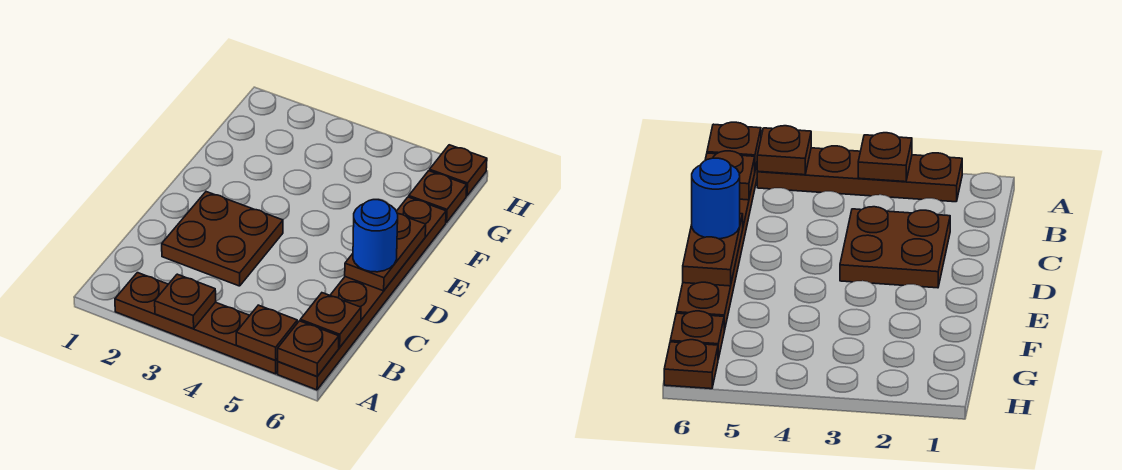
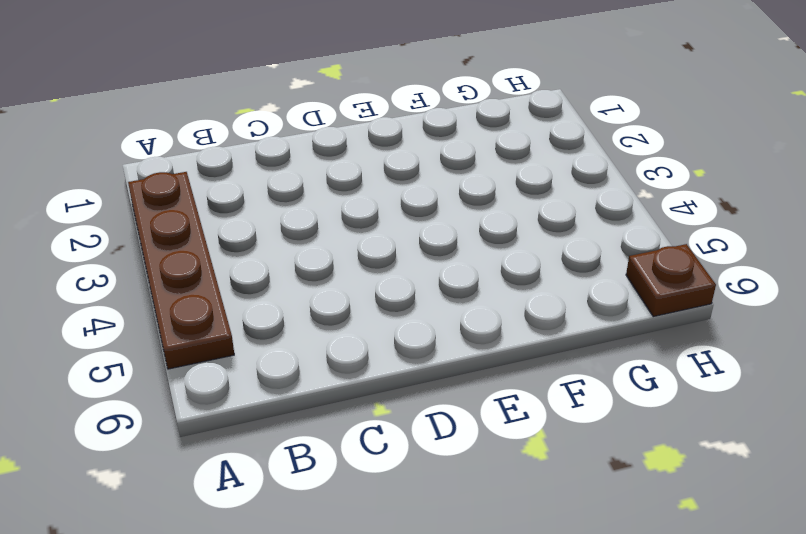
none -> brown plate A6:F6 level 1
none -> brown plate C2:D3 level 1

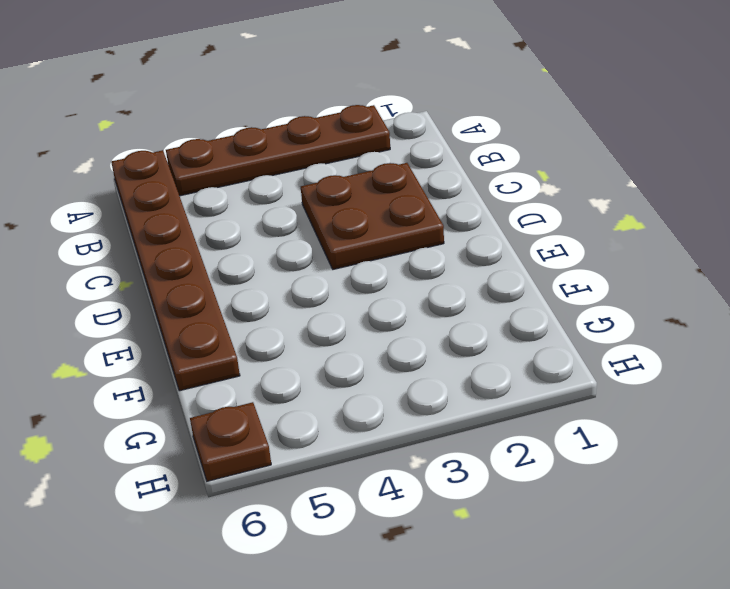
none -> brown plate G6 level 1
none -> brown plate A3 level 2

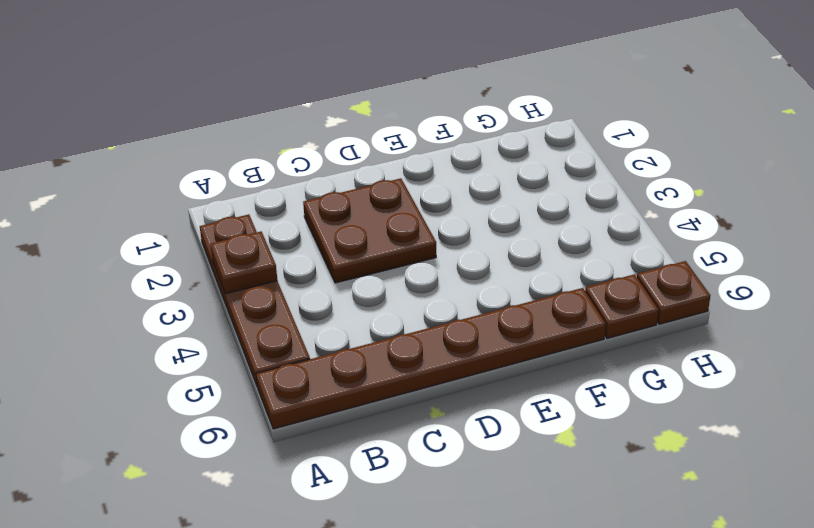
none -> brown plate A5 level 2
none -> brown plate A6 level 2

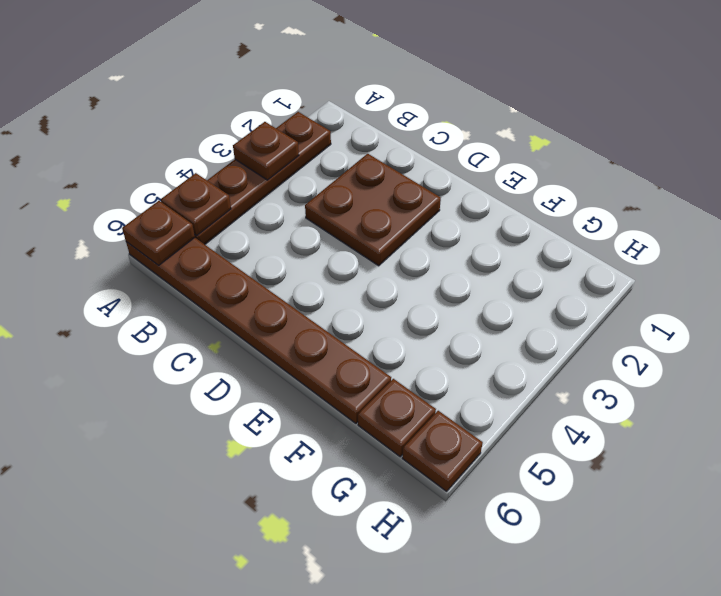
none -> brown plate B6 level 2
none -> brown plate D6:E6 level 2

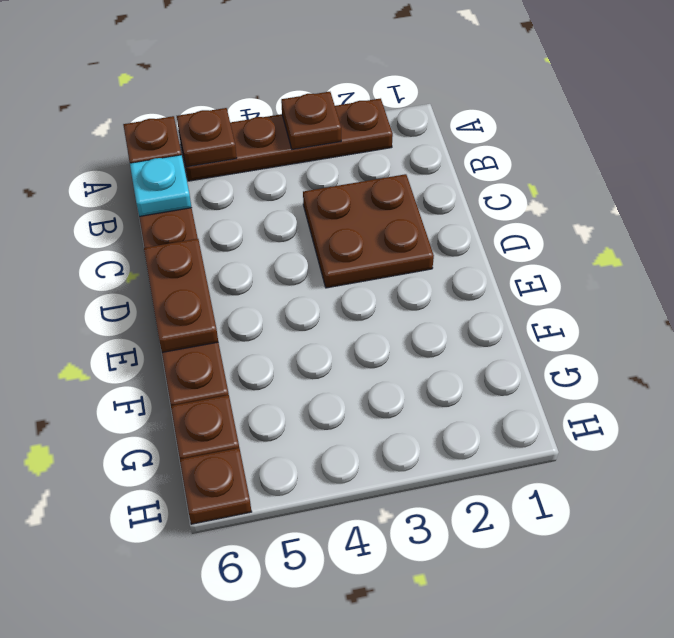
cyan plate B6 level 2 -> brown plate B6 level 2
none -> blue round brick D6 level 3

